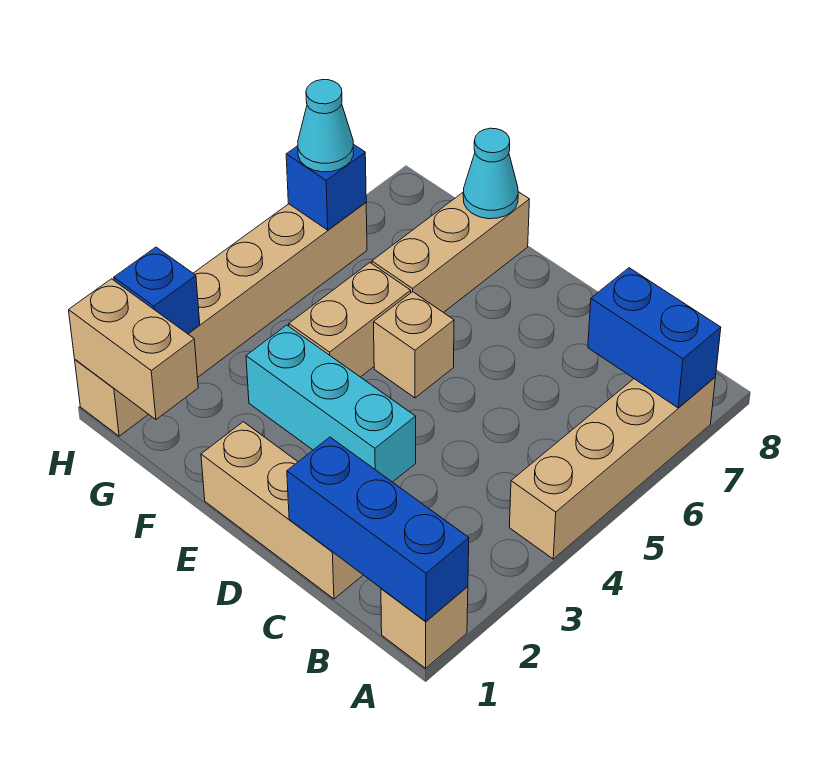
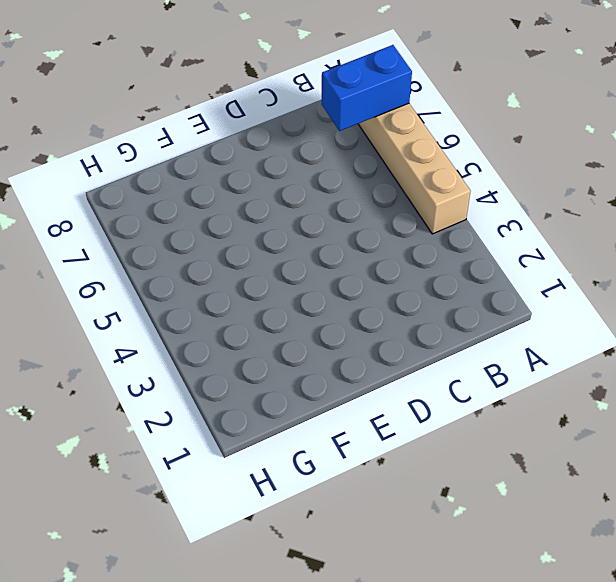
none -> tan brick A1 level 1
none -> tan brick C1:E1 level 1
none -> cyan brick D3:F3 level 1

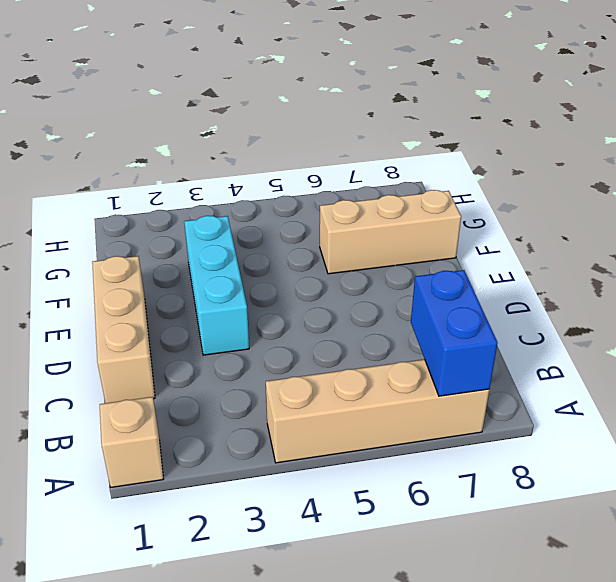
none -> tan brick E5 level 1
none -> tan brick F4:F5 level 1
none -> tan brick H1:H6 level 1

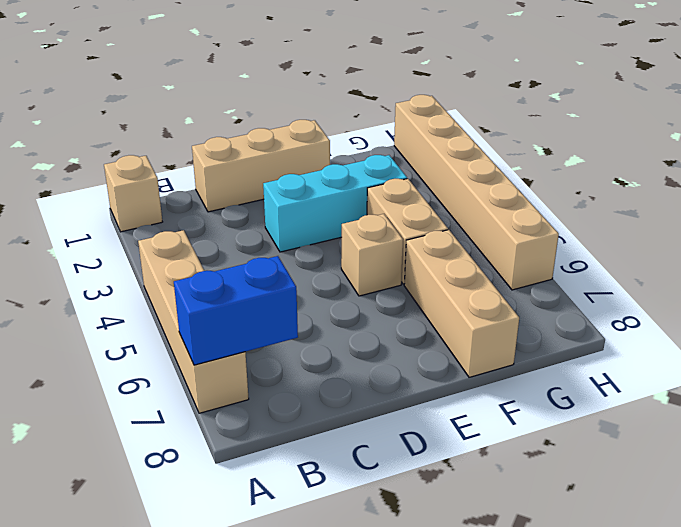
none -> blue brick A1:C1 level 2
none -> cyan cone F8 level 2
none -> tan brick G1:H1 level 2

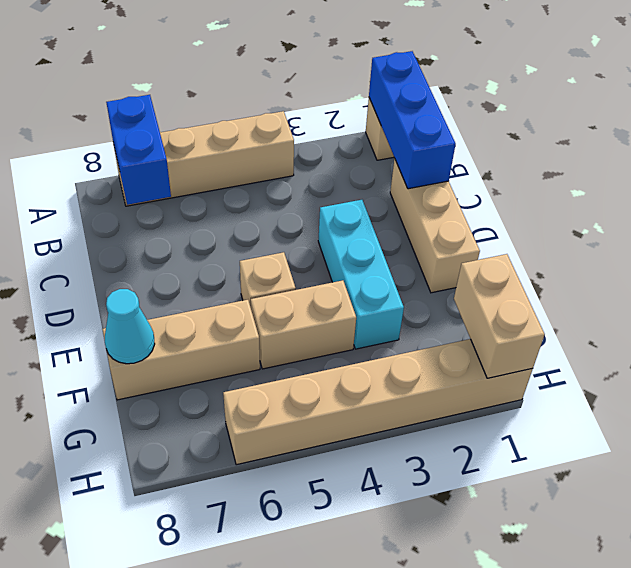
none -> blue brick H2 level 2
none -> blue brick H6 level 2
none -> cyan cone H6 level 3

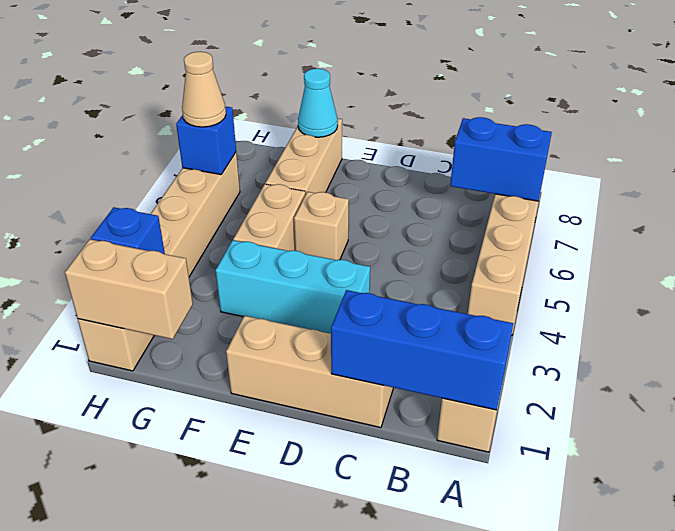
tan cone H6 level 3 -> cyan cone H6 level 3

